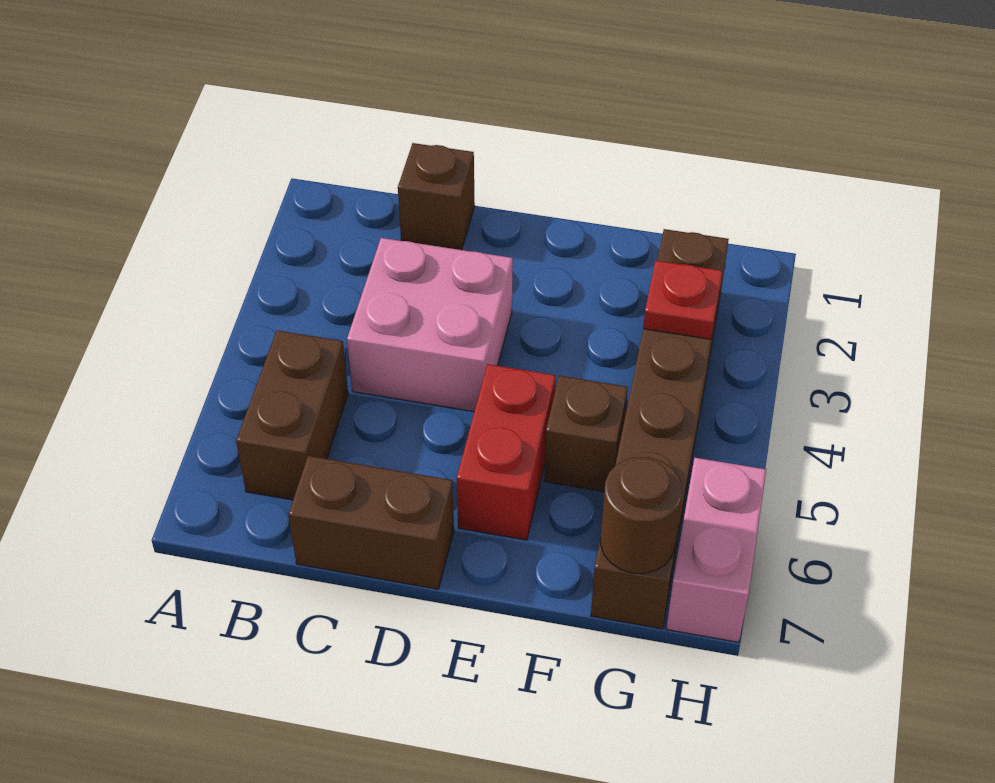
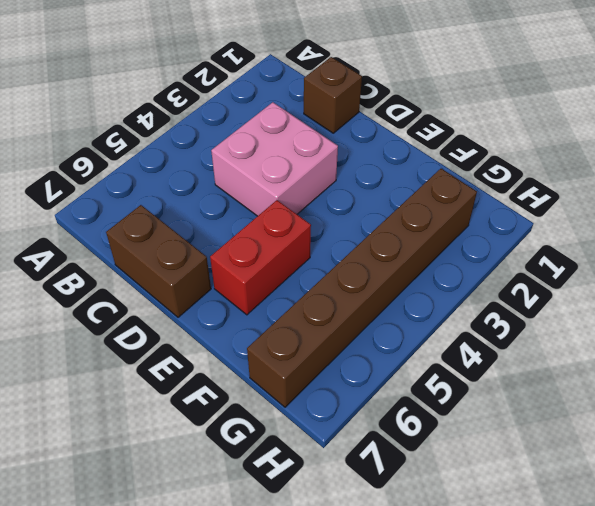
none -> brown brick B5:B6 level 1
none -> brown brick F5 level 1

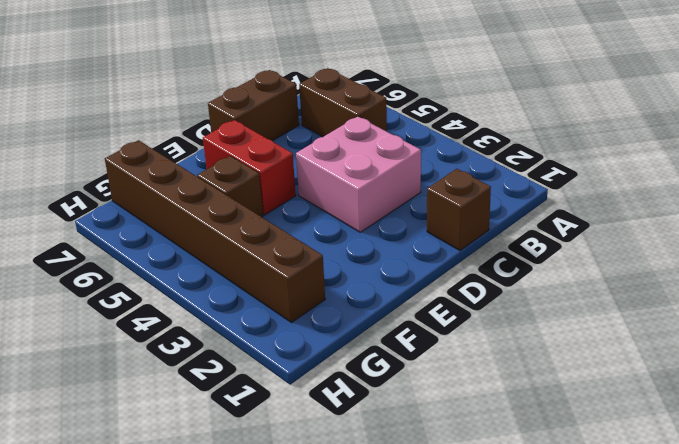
none -> pink brick H6:H7 level 1
none -> red plate G3 level 2

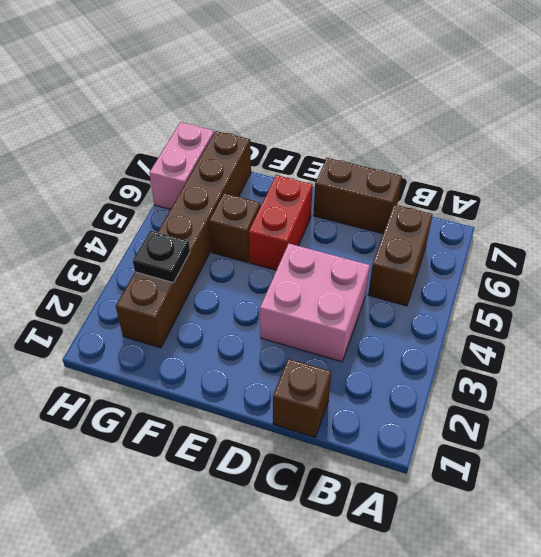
black plate G3 level 2 -> red plate G3 level 2
none -> brown round brick G7 level 2

